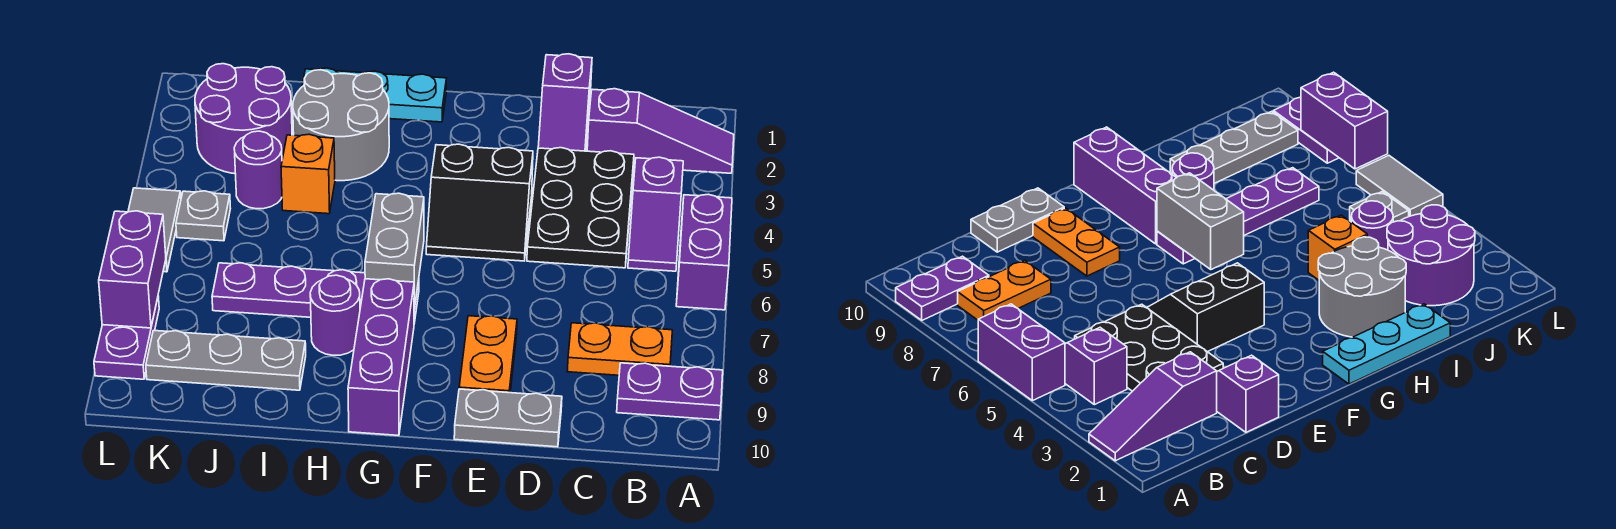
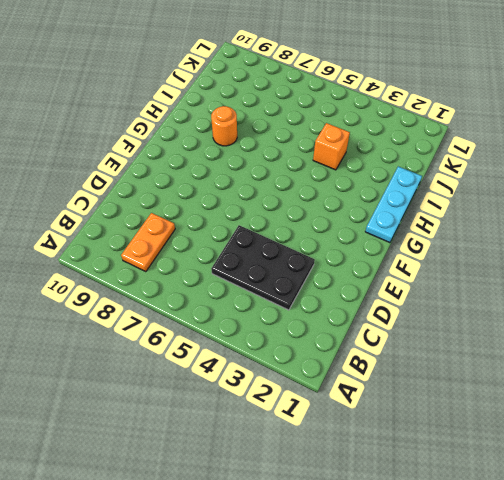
orange round brick H8 level 1 -> purple round brick H8 level 1
none -> purple slope A2:C2 level 1 top C
none -> purple brick A5:A6 level 1
none -> purple plate A9:B9 level 1

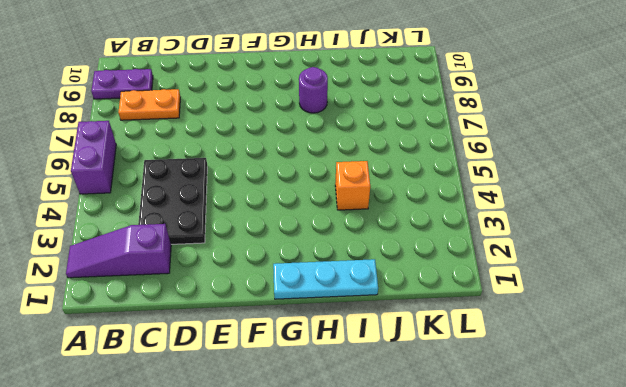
none -> purple slope B4:B5 level 1 top 4
none -> purple slope D1:D2 level 1 top 1
none -> grey plate D10:E10 level 1

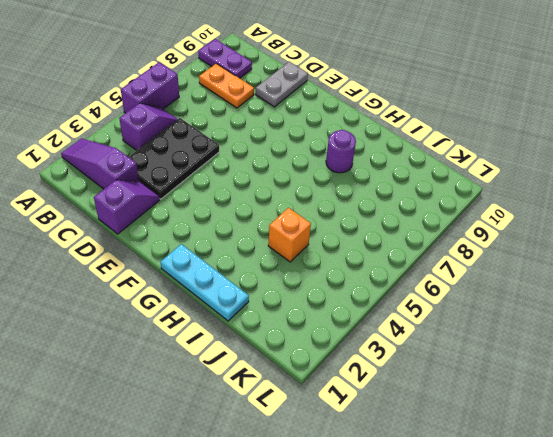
grey plate D9:D10 level 1 -> grey plate D10:E10 level 1
none -> black slope E4:F5 level 1 top 4
none -> orange plate E8:E9 level 1
none -> purple plate G7:J7 level 1

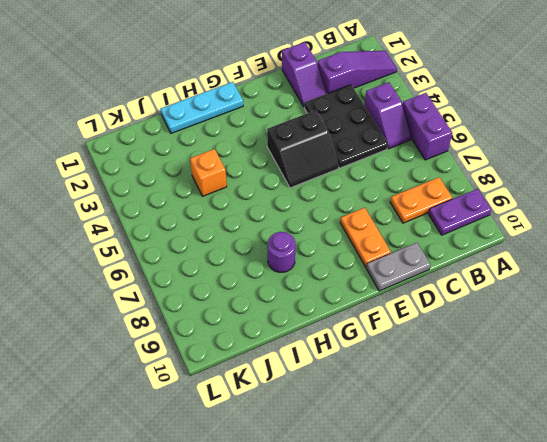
none -> purple plate G7:J7 level 1
none -> purple brick G8:G10 level 1
none -> grey round brick H2:I3 level 1

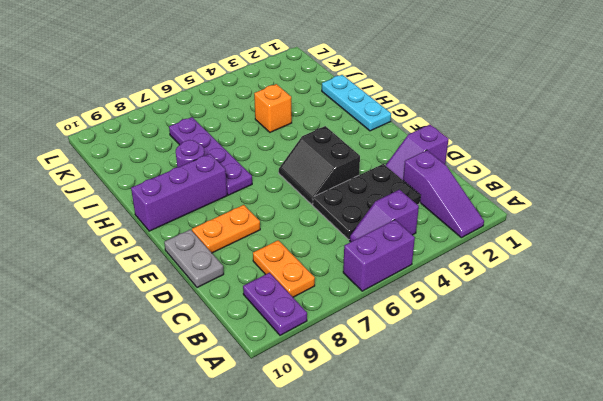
none -> grey round brick H2:I3 level 1
none -> grey plate I9:K9 level 1
none -> purple round brick J2:K3 level 1

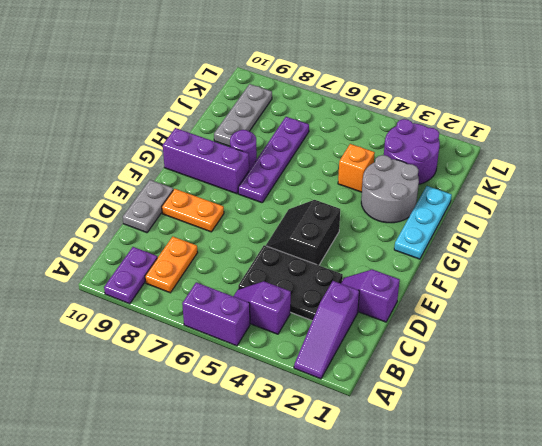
none -> purple round brick J4 level 1
none -> grey plate K5 level 1
none -> grey tile L5:L6 level 1

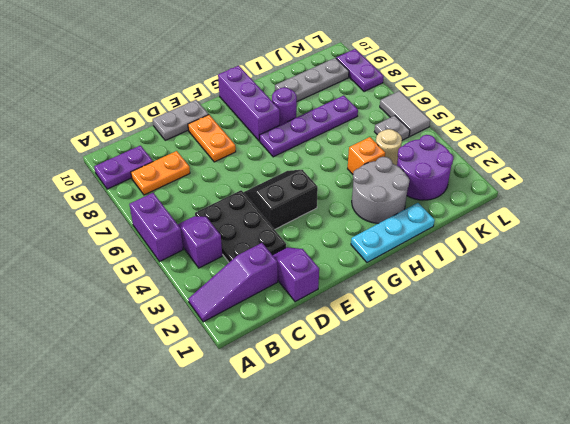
tan round brick J4 level 1 -> purple round brick J4 level 1
none -> grey brick G6:G7 level 2
none -> purple brick L7:L8 level 2

